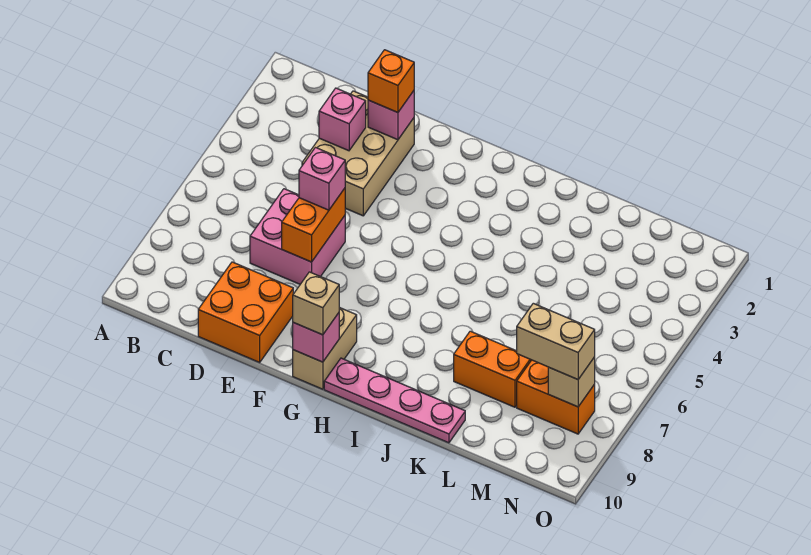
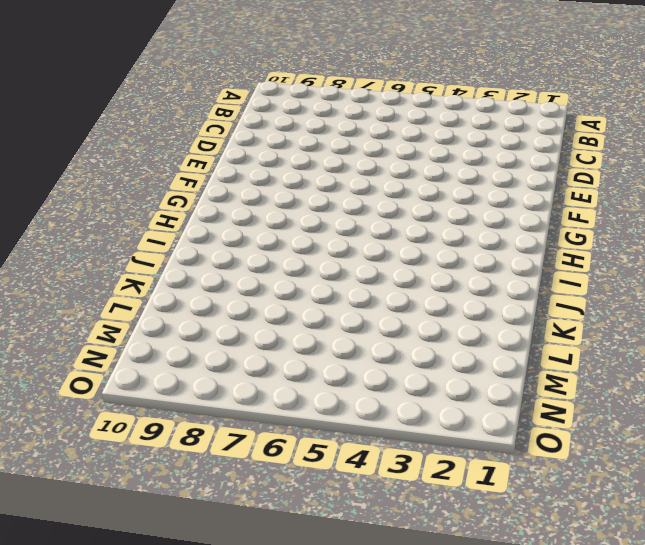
none -> tan brick D2:E4 level 1
none -> pink brick D6:E7 level 1
none -> orange brick D9:E10 level 1

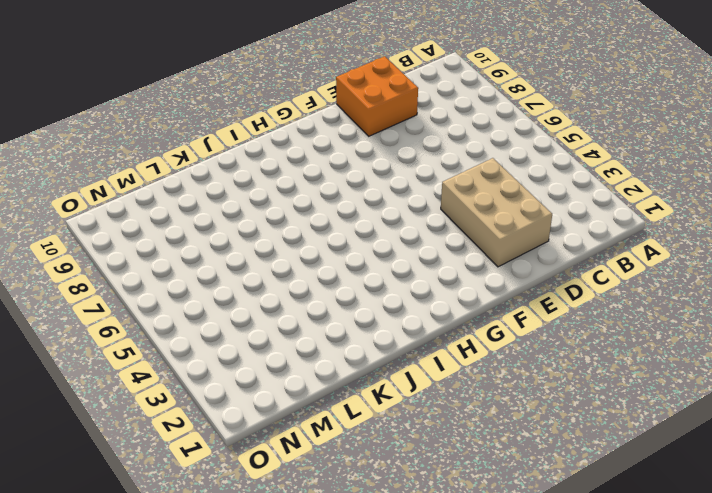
none -> pink brick D6:E7 level 1
none -> tan brick G9:G10 level 1
none -> pink plate H10:K10 level 1

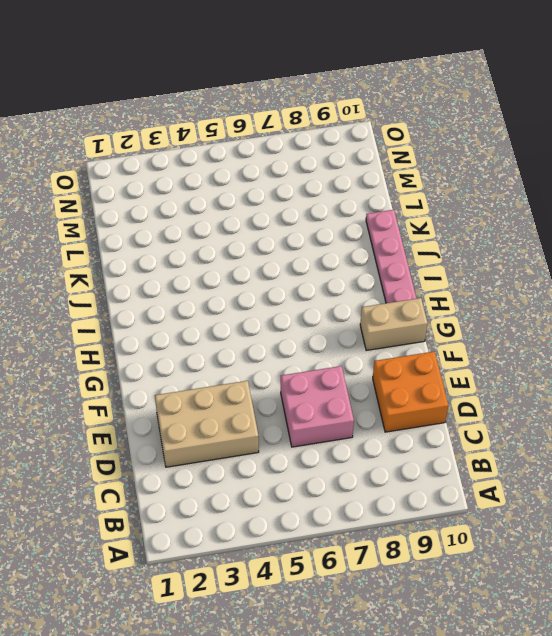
none -> orange brick K8:L8 level 1
none -> orange brick M8:N8 level 1
none -> pink brick D3 level 2

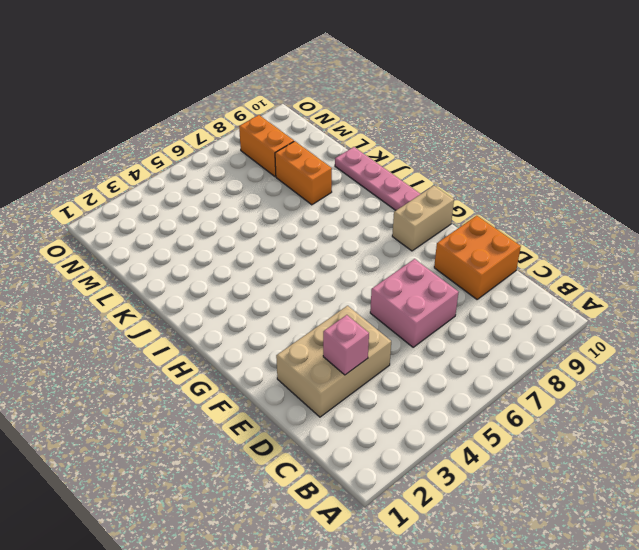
none -> pink brick E2 level 2
none -> orange brick E6:E7 level 2
none -> pink brick G10 level 2

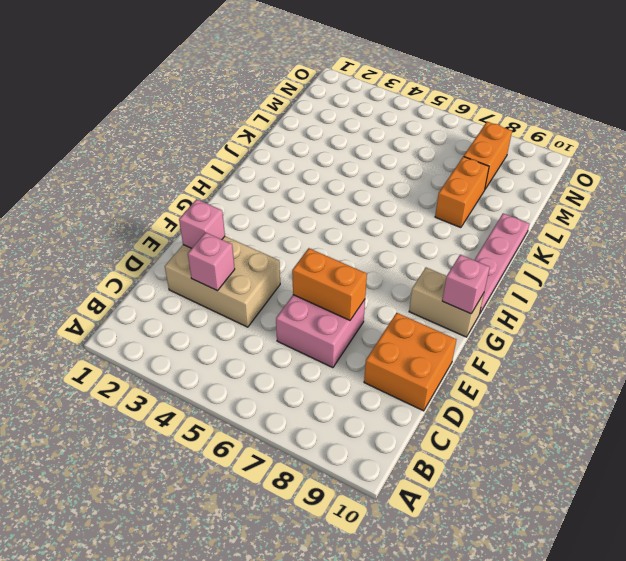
none -> tan brick N8 level 2
none -> orange brick E2 level 3
none -> pink brick E6 level 3

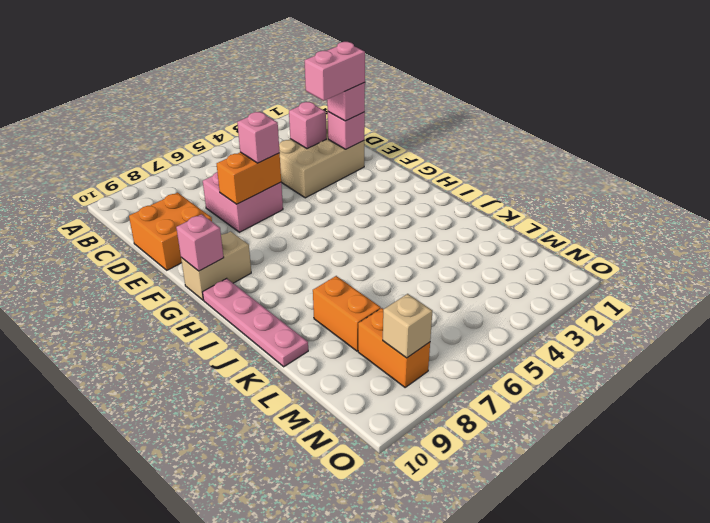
pink brick E2 level 3 -> orange brick E2 level 3
pink brick E2:E3 level 4 -> none
none -> tan brick G10 level 3
none -> tan brick M8:N8 level 3

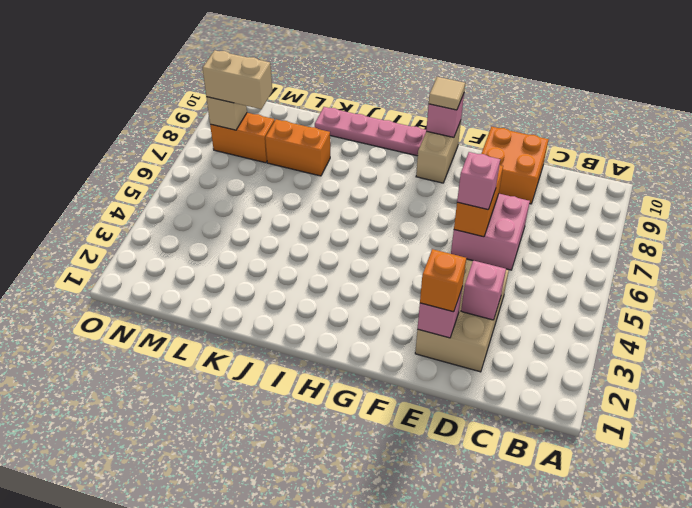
tan tile G10 level 3 -> tan brick G10 level 3

